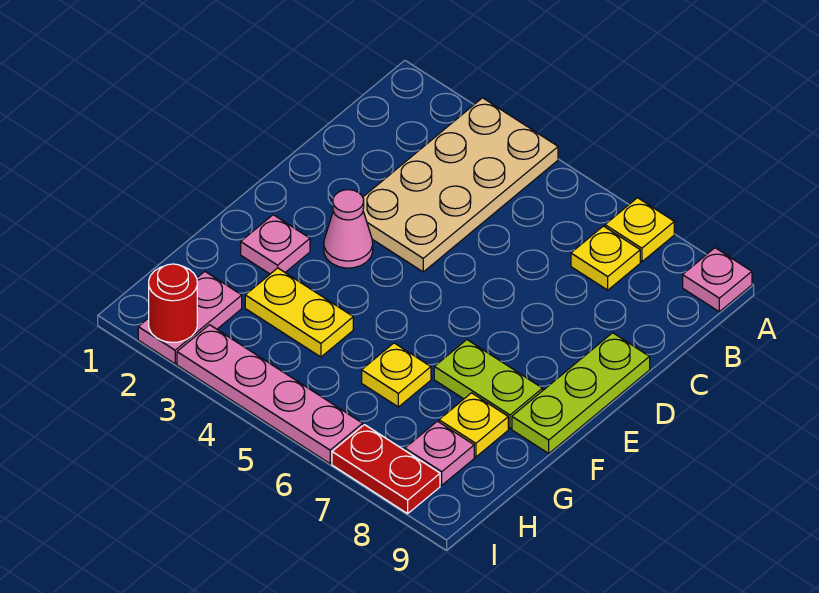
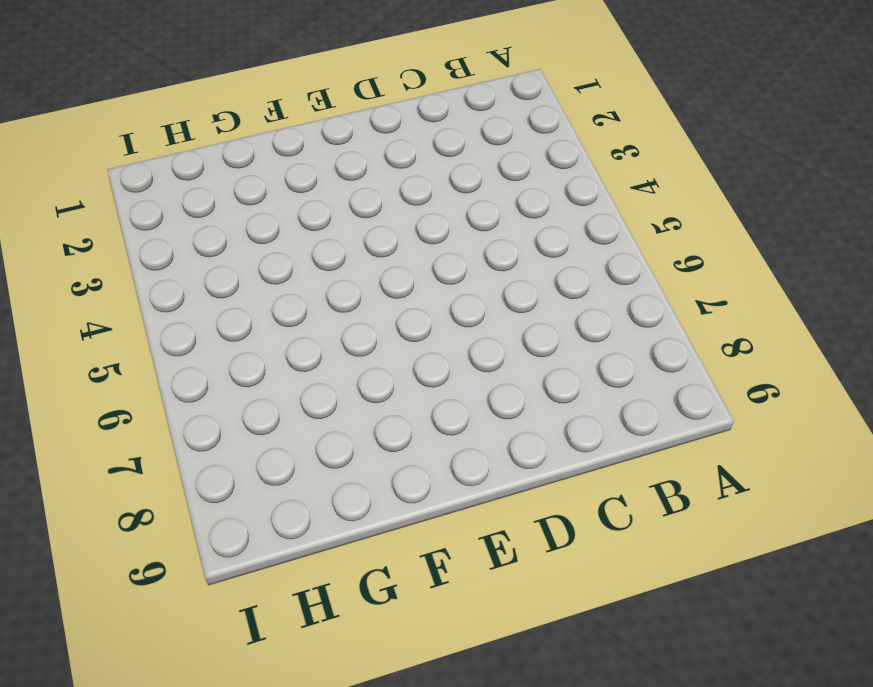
none -> tan plate A3:D4 level 1
none -> yellow plate A7 level 1
none -> pink plate A9 level 1

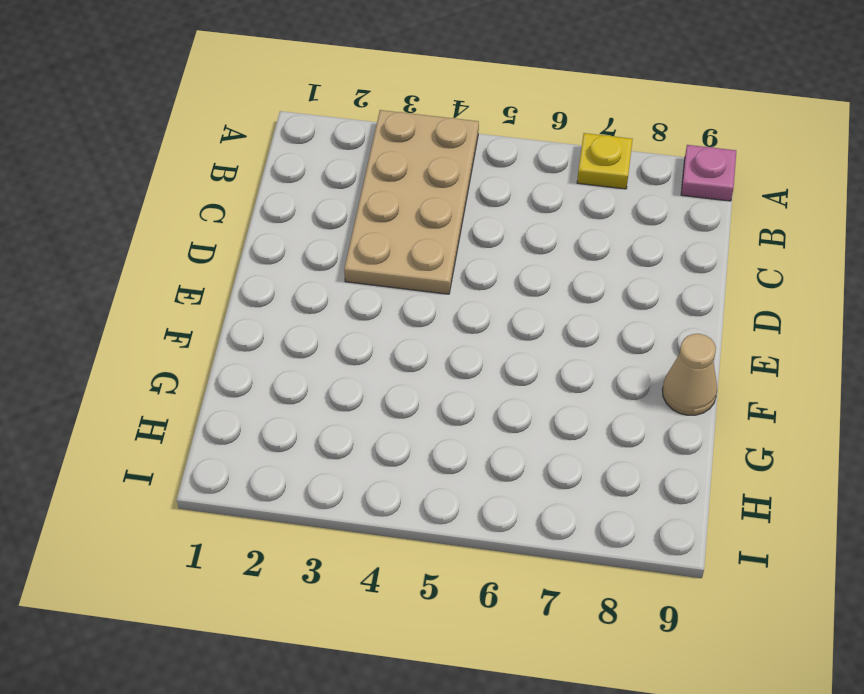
tan cone F9 level 1 -> lime plate D9:F9 level 1
none -> yellow plate B7 level 1
none -> pink cone E3 level 1
none -> pink plate F2 level 1

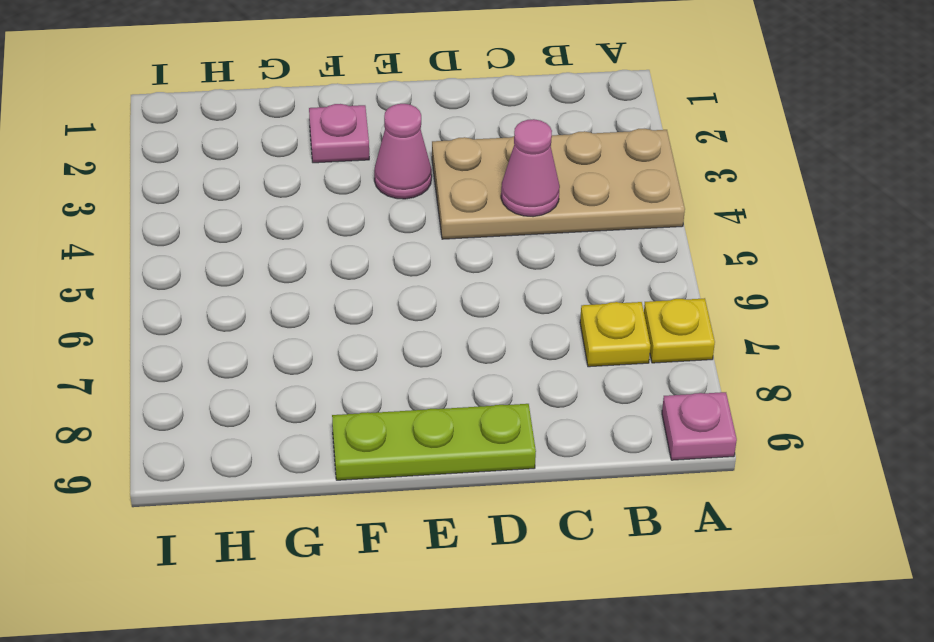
pink cone C4 level 2 -> none
none -> lime plate F7:F8 level 1
none -> yellow plate G3:G4 level 1
none -> yellow plate G6 level 1

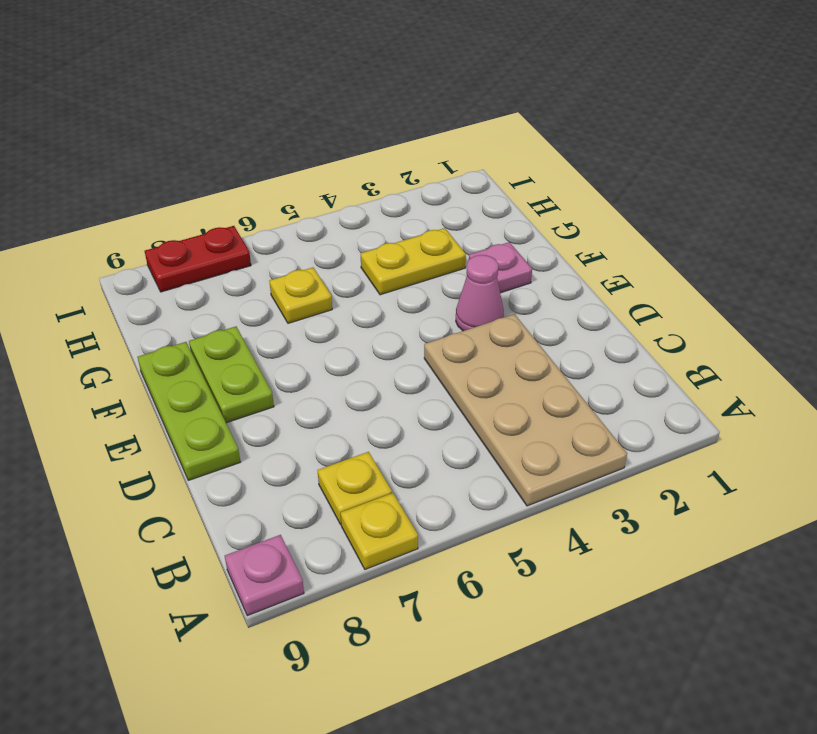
lime plate E8:F8 level 1 -> lime plate F7:F8 level 1
none -> yellow plate G8 level 1
none -> pink plate H2:I2 level 1
none -> pink plate H8 level 1

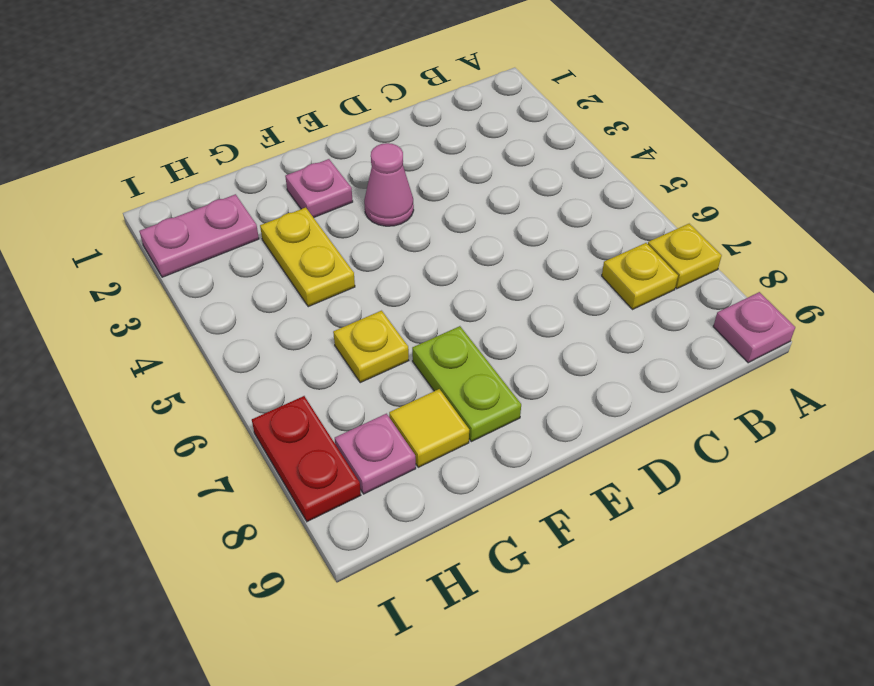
yellow tile G8 level 1 -> yellow plate G8 level 1
none -> tan plate A3:D4 level 1
none -> lime plate D9:F9 level 1
none -> pink plate I3:I6 level 1

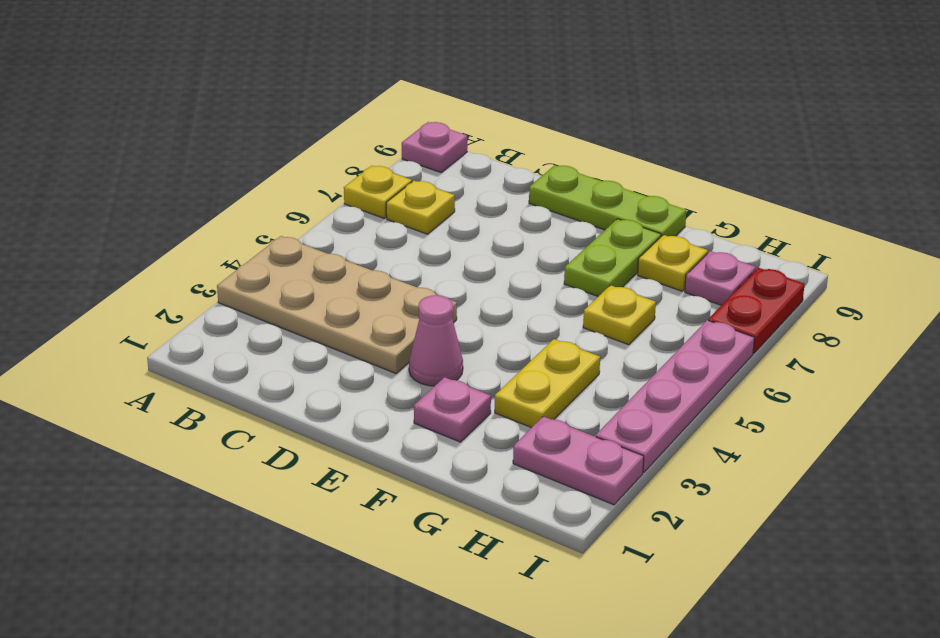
none -> red round brick I2 level 2

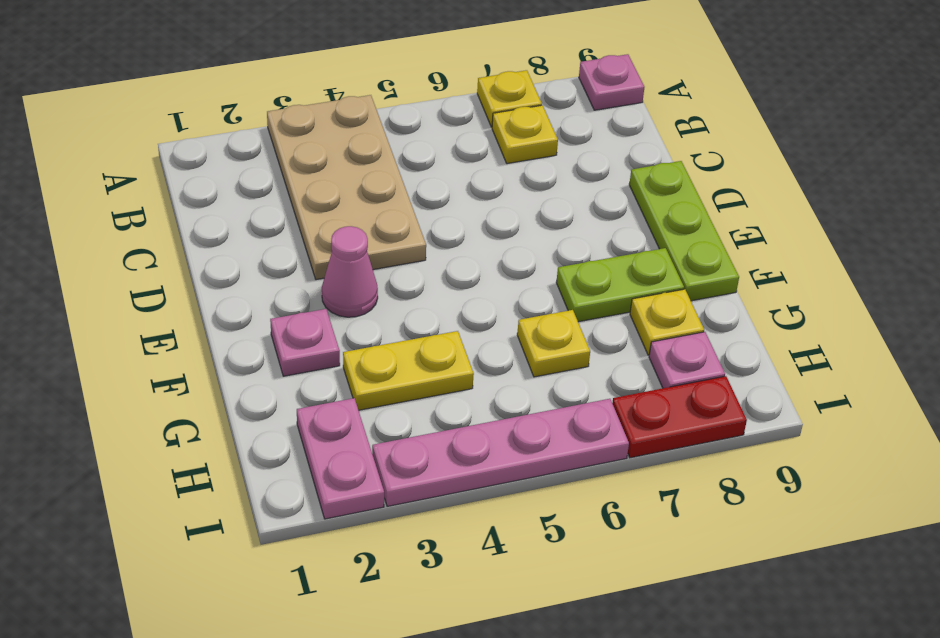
none -> red round brick I2 level 2

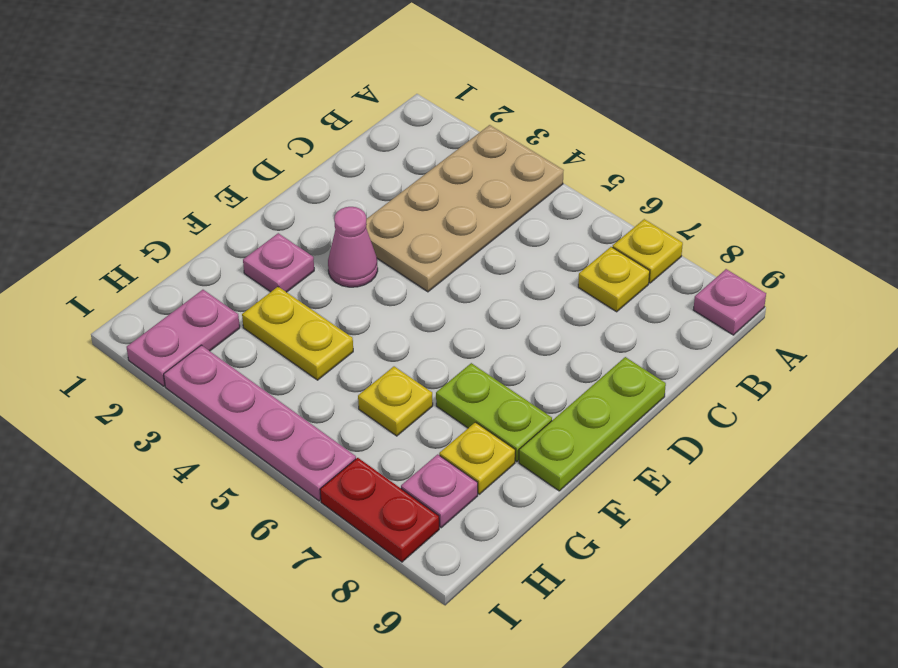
none -> red round brick I2 level 2

